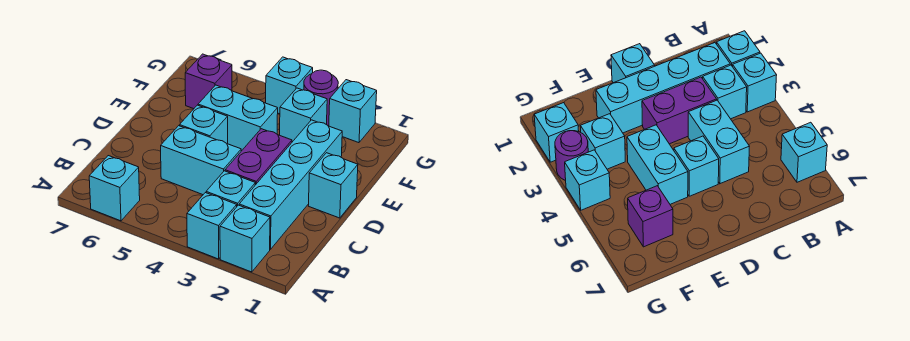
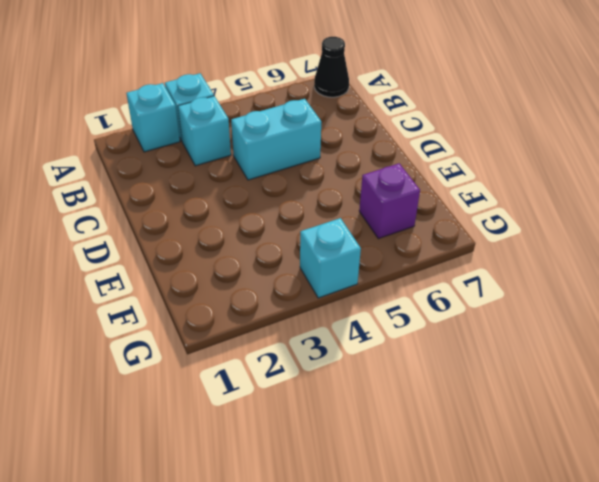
black cone A7 level 1 -> none
none -> cyan brick A6 level 1
none -> cyan brick B2:E2 level 1
none -> purple brick C3:D3 level 1

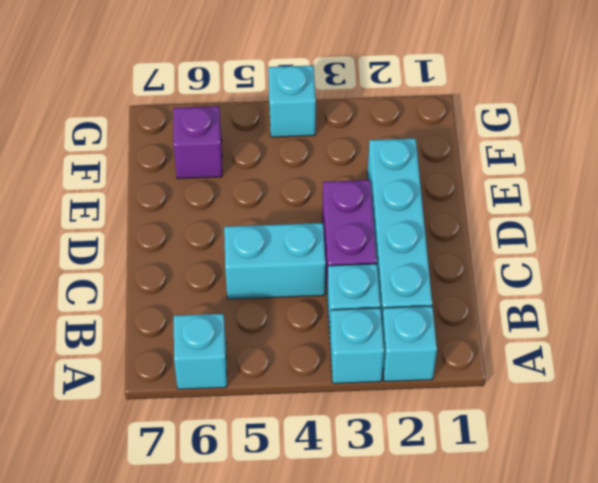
none -> cyan brick D1 level 1
none -> cyan brick D5 level 1
none -> cyan brick E4:E5 level 1

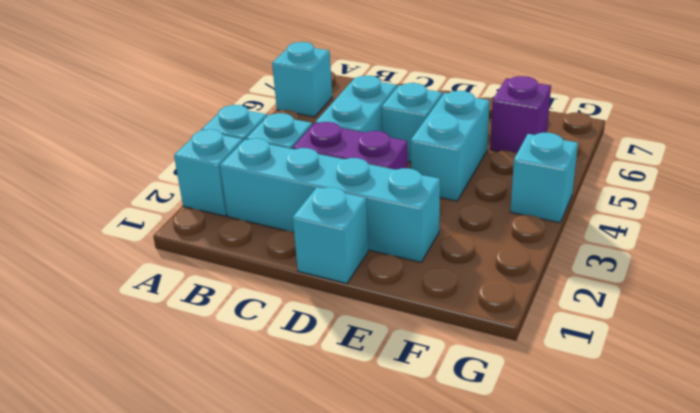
none -> cyan brick F3 level 1
none -> cyan brick G2 level 1
none -> purple round brick G3 level 1

